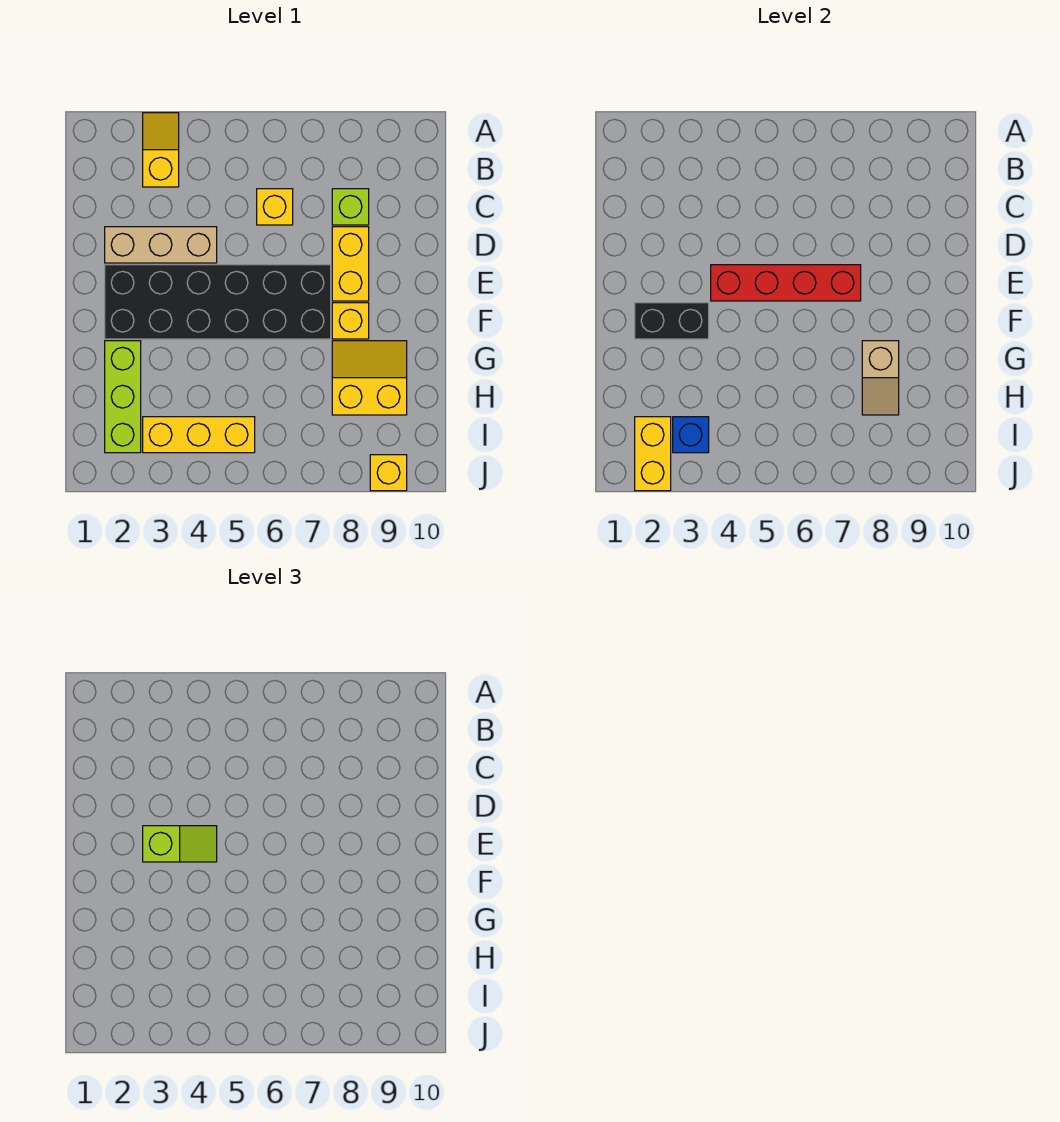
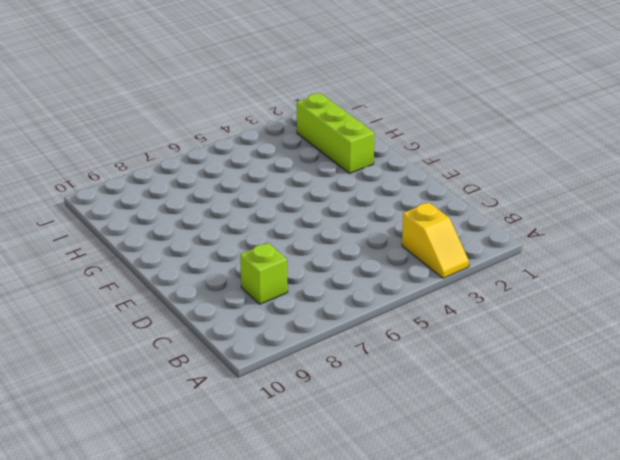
none -> yellow brick C6 level 1
none -> tan brick D2:D4 level 1
none -> yellow brick D8:E8 level 1

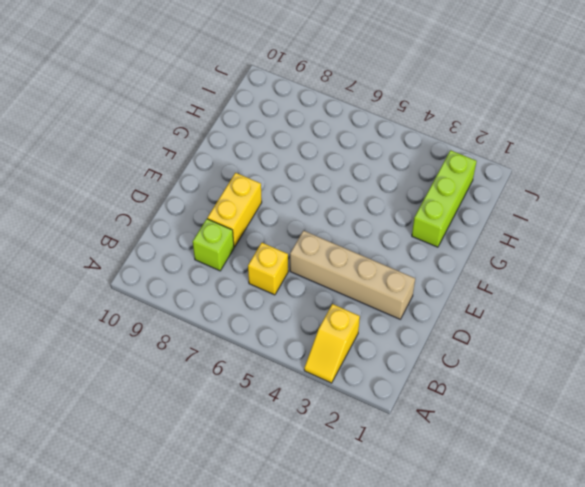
tan brick D2:D5 level 1 -> tan brick D2:D4 level 1
none -> black brick E2:F7 level 1
none -> yellow brick F8 level 1
none -> yellow slope G8:H9 level 1 top H

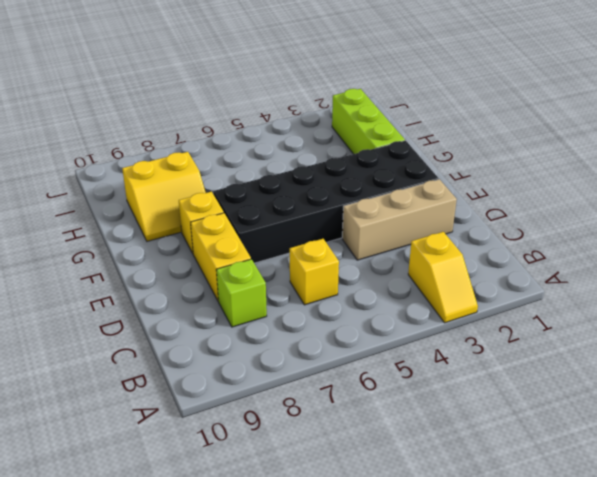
none -> yellow brick I3:I5 level 1
none -> yellow brick J9 level 1
none -> red brick E4:E7 level 2

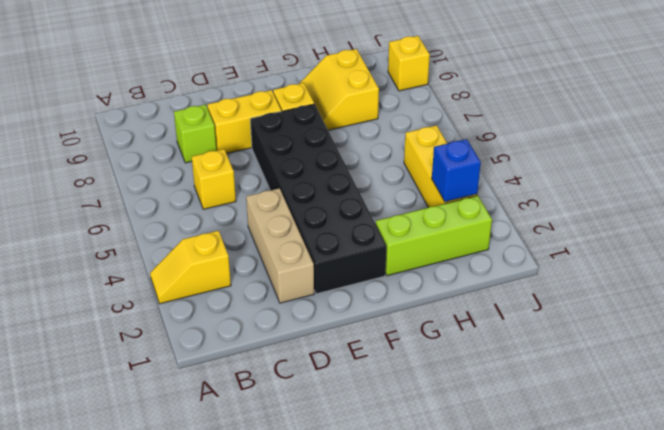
none -> red brick E4:E7 level 2
none -> black brick F2:F3 level 2
none -> tan slope G8:H8 level 2 top G

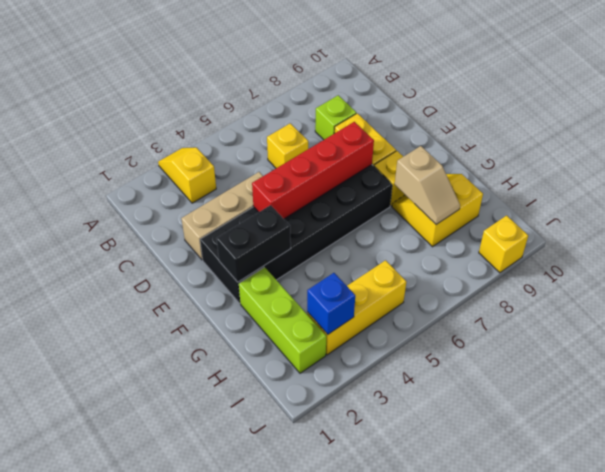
none -> yellow brick I2:J2 level 2
none -> lime slope E3:E4 level 3 top 3

